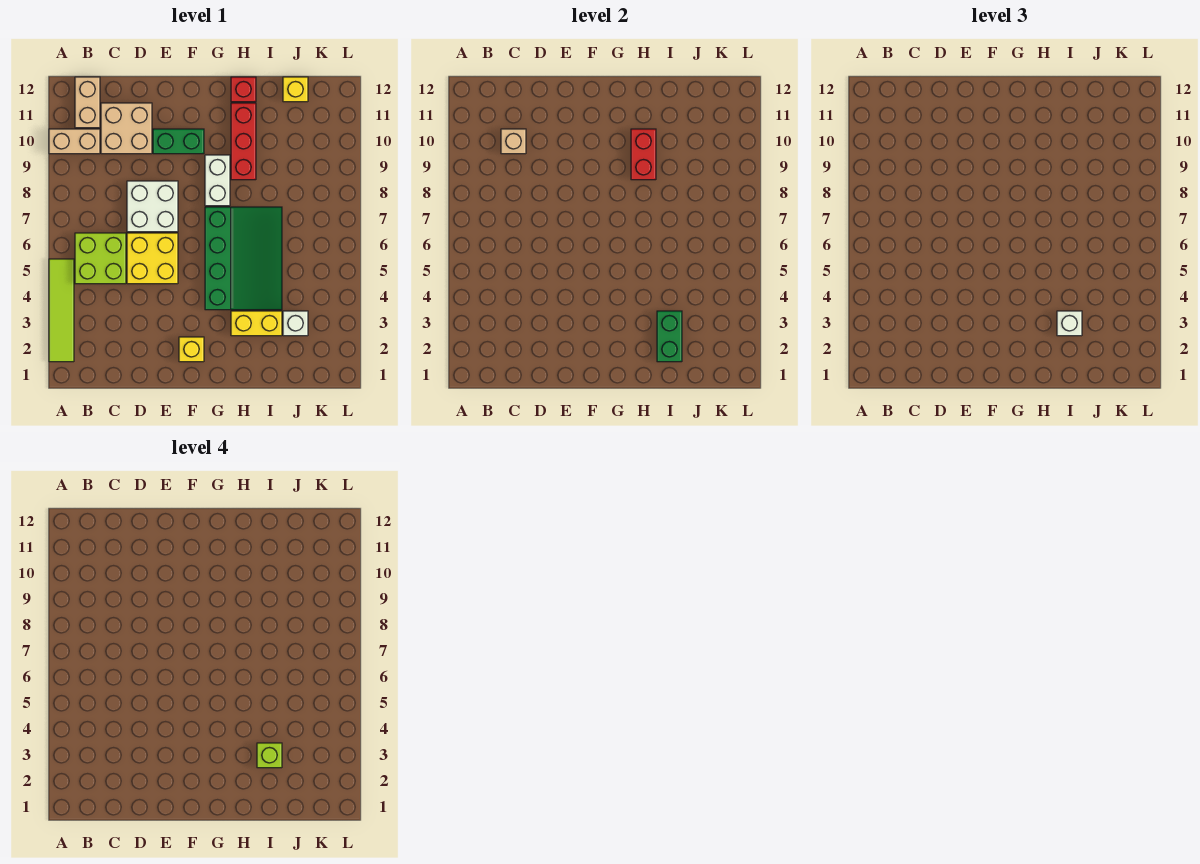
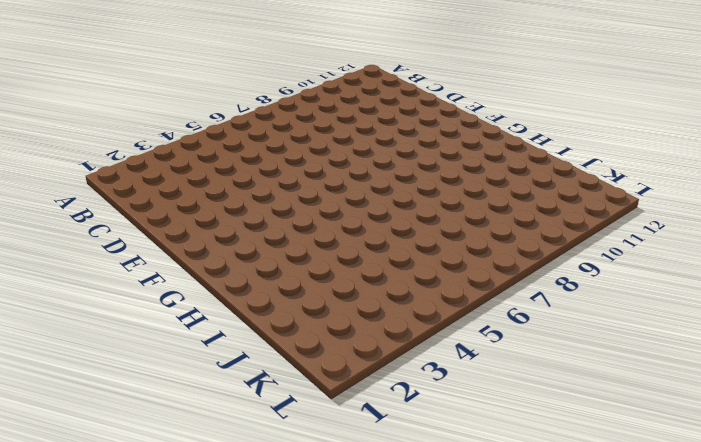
none -> lime tile A2:A5 level 1
none -> tan brick A10:B10 level 1
none -> lime brick B5:C6 level 1

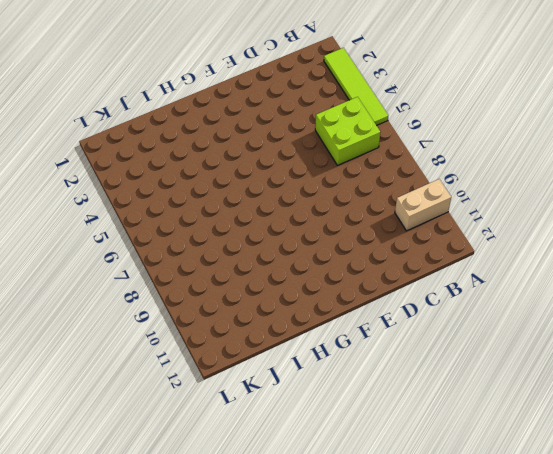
none -> tan brick B11:B12 level 1
none -> tan brick C10:D11 level 1
none -> yellow brick D5:E6 level 1

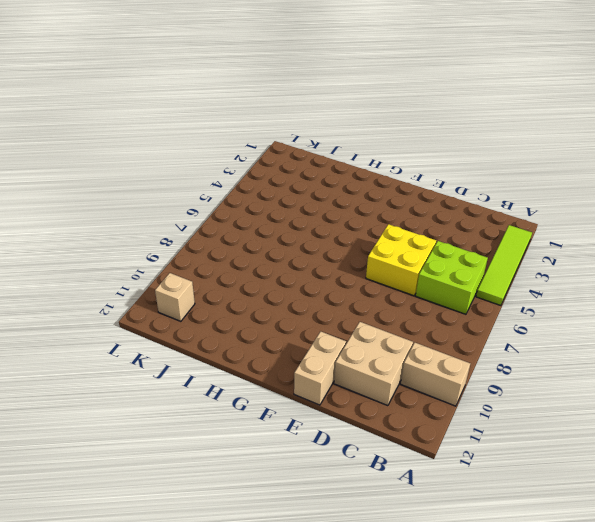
tan brick E11:E12 level 1 -> tan brick B11:B12 level 1
tan brick K11 level 1 -> tan brick C10 level 2
none -> white brick D7:E8 level 1
none -> green brick E10:F10 level 1
none -> yellow brick F2 level 1

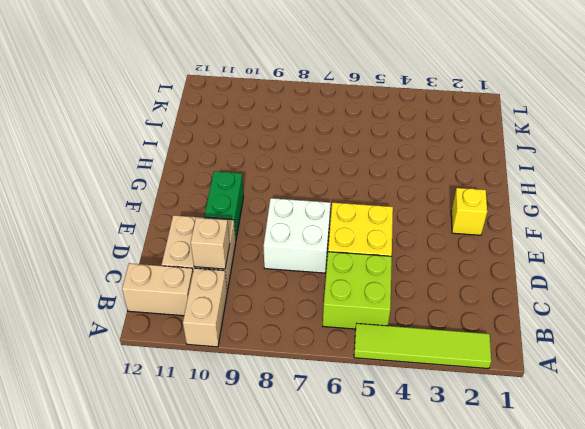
none -> green slope G4:I7 level 1 top G
none -> white brick G8:G9 level 1
none -> yellow brick H3:I3 level 1

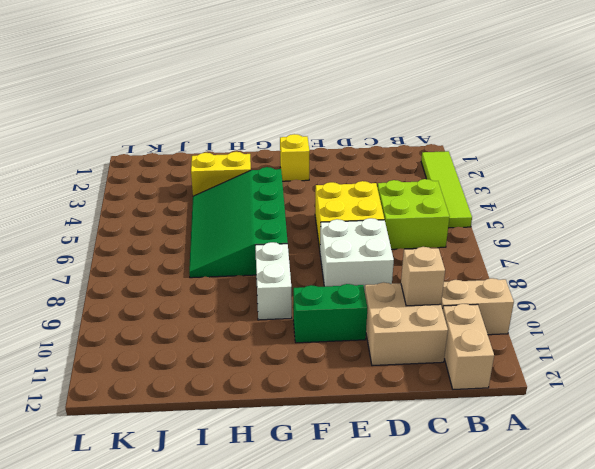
none -> red brick H9:H11 level 1
none -> red brick H12 level 1
none -> white brick J3 level 1

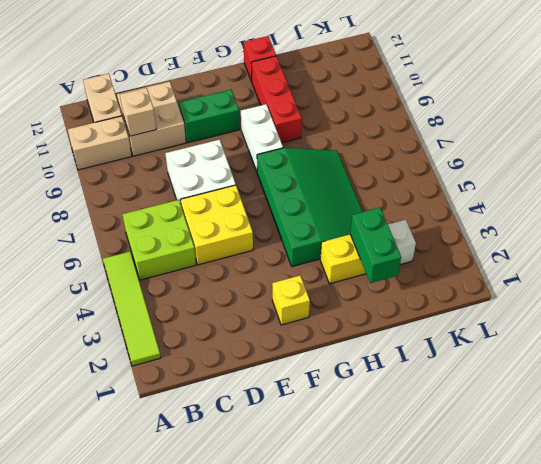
none -> yellow brick J12 level 1
none -> red brick H9:H10 level 2
none -> white brick I3 level 3

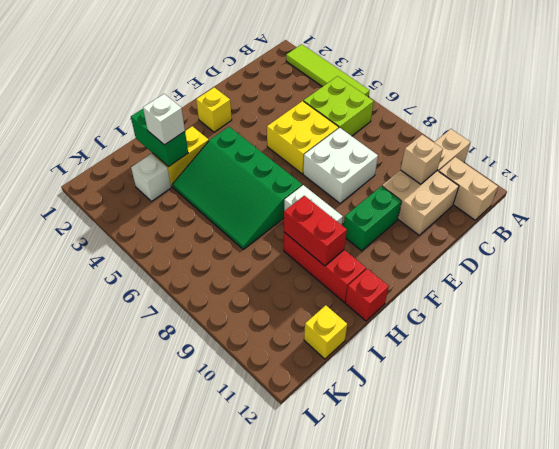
none -> lime brick I3 level 4

